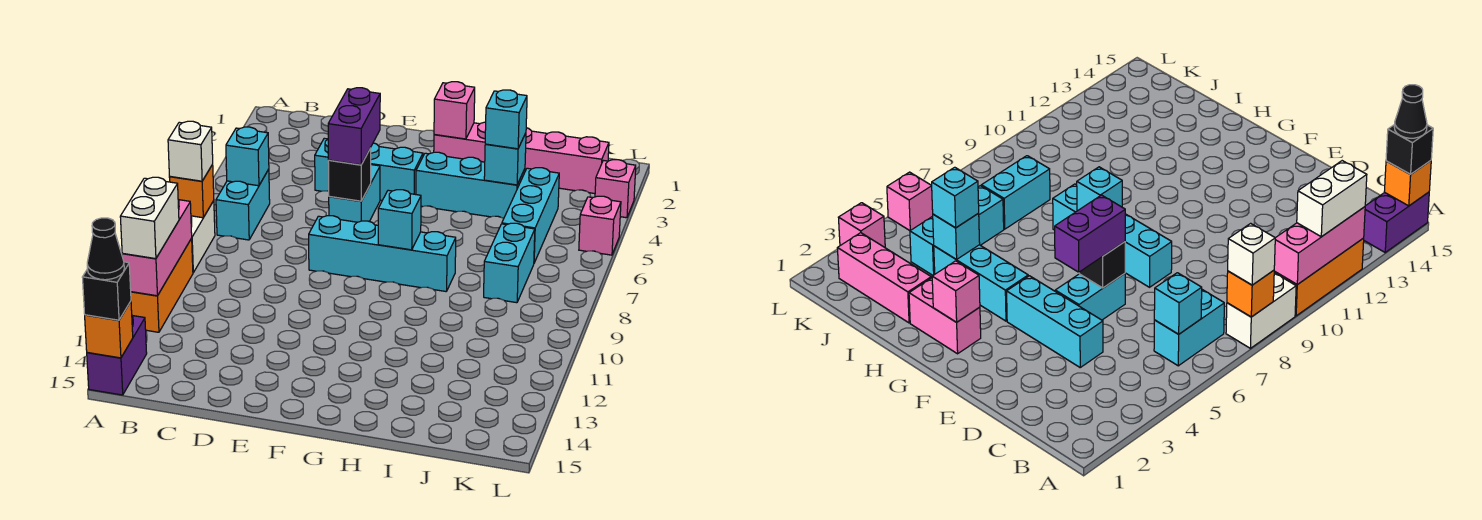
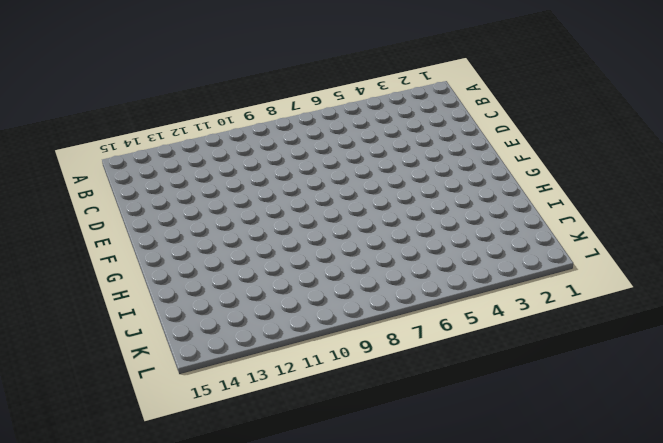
none -> white brick A8:A9 level 1
none -> orange brick A10:A12 level 1
none -> purple brick A14:A15 level 1

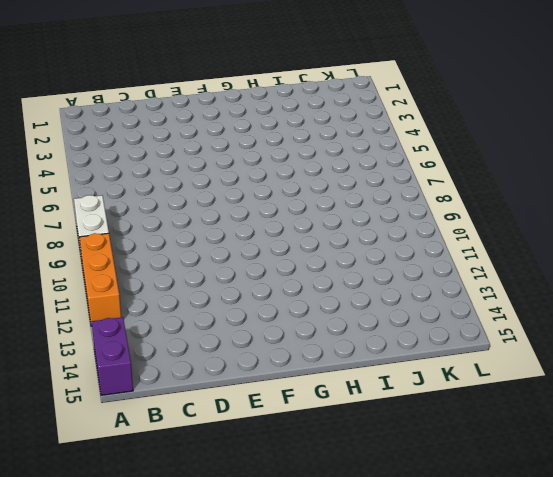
none -> cyan brick B6:B7 level 1
none -> cyan brick D4:F4 level 1
none -> cyan brick E5:E6 level 1

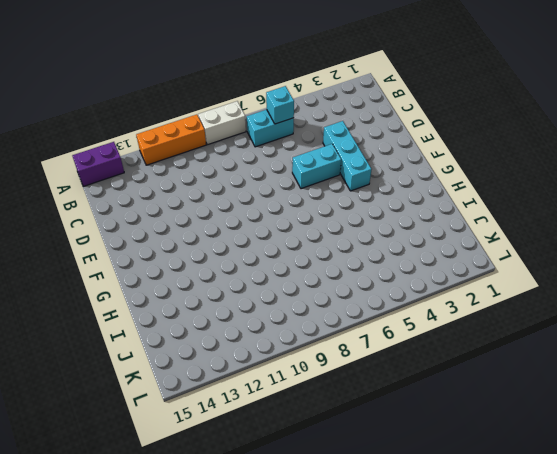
none -> cyan brick E8:H8 level 1
none -> pink brick G2:H2 level 1
none -> cyan brick G4:I4 level 1

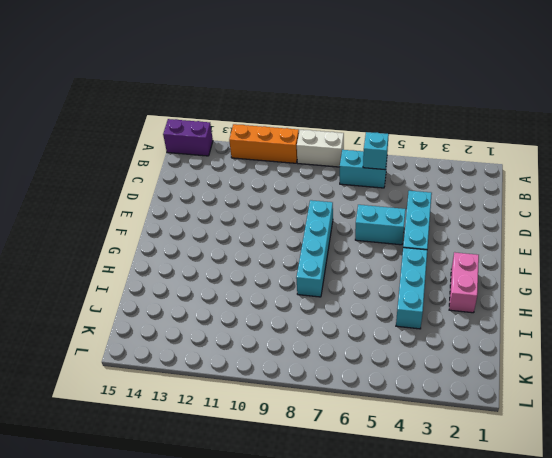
none -> pink brick I2:K2 level 1
none -> cyan brick J4:J6 level 1
none -> cyan brick J7:J8 level 1

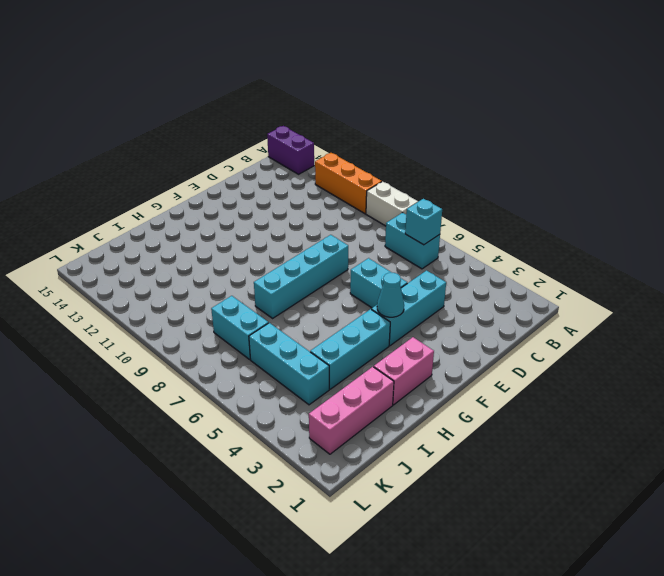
cyan cone F4 level 2 -> none
none -> pink brick L3 level 1
none -> pink brick L5 level 1
none -> orange brick A8 level 2

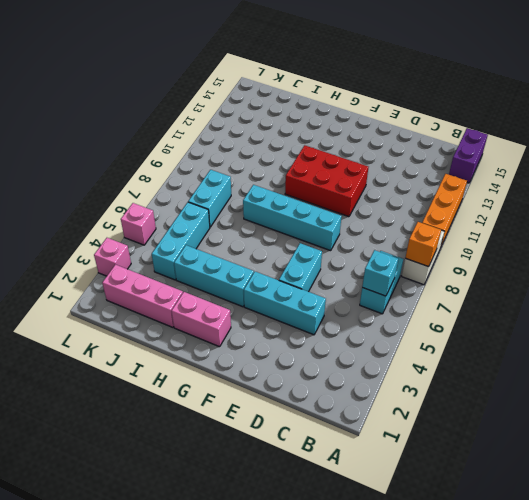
red brick E10:G11 level 1 -> none
none -> pink brick A10:A12 level 2
none -> orange brick A15 level 2
none -> black brick E6 level 2

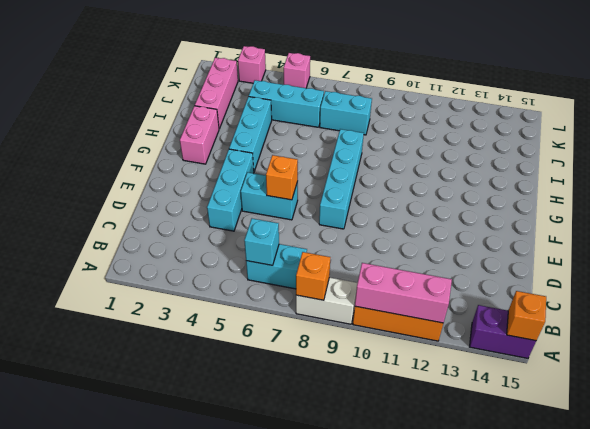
orange brick E6 level 2 -> black brick E6 level 2
none -> pink brick G2 level 2
none -> cyan brick G8 level 2
none -> cyan brick I4 level 2

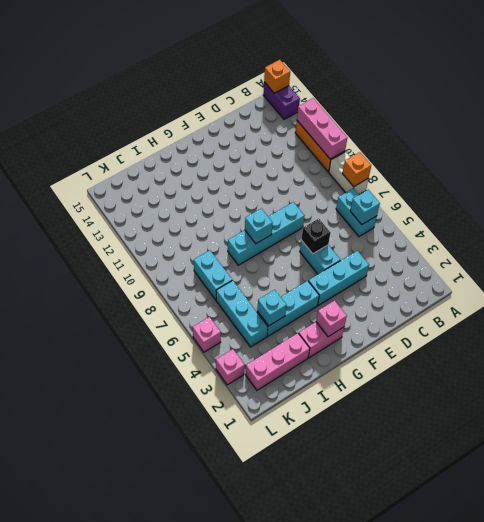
none -> white brick A8 level 3
none -> white brick A11:A12 level 3
none -> black brick A15 level 3

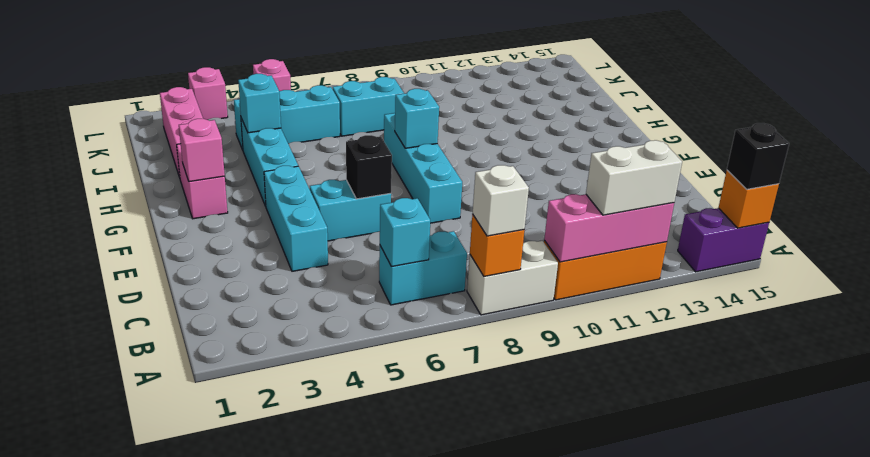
none -> purple brick E5:E6 level 3
none -> cyan brick I4 level 3
none -> black cone A15 level 4

